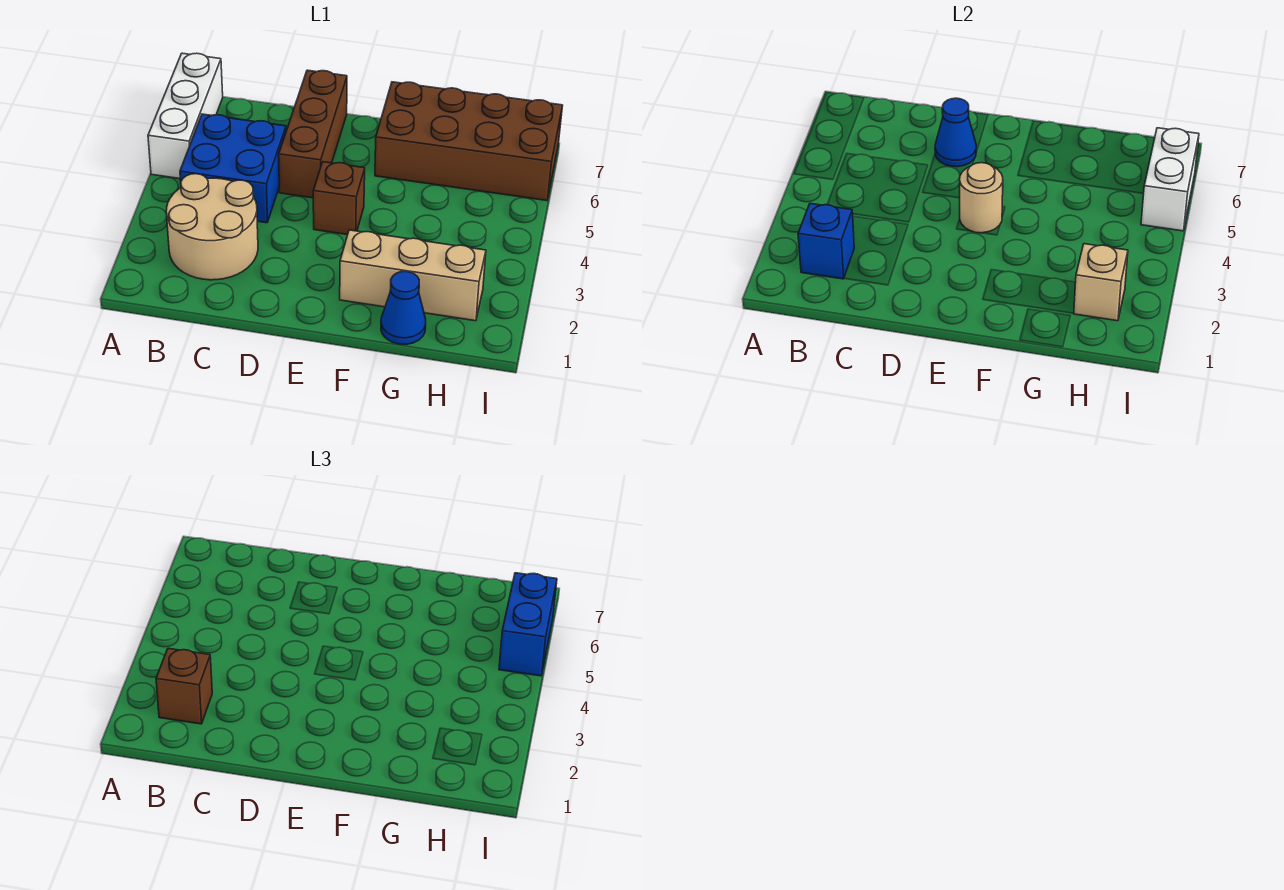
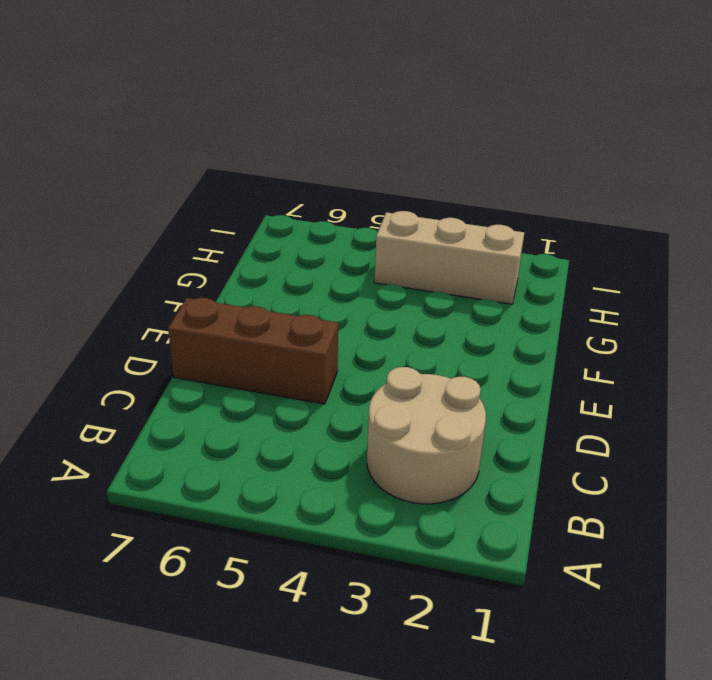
tan brick H2:H4 level 1 -> tan brick F2:H2 level 1
none -> white brick A5:A7 level 1
none -> blue brick B4:C5 level 1
none -> brown brick E4 level 1

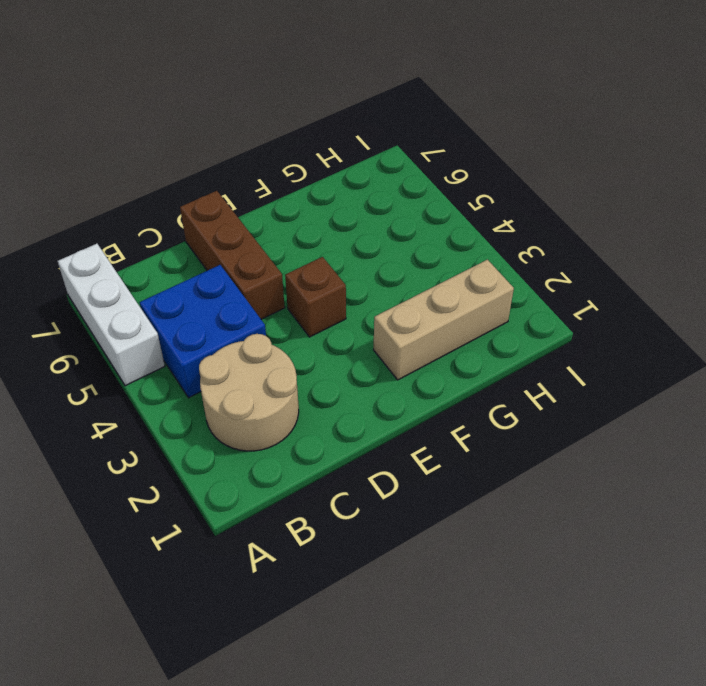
none -> brown brick F6:I7 level 1
none -> blue cone G1 level 1
none -> blue brick B2 level 2

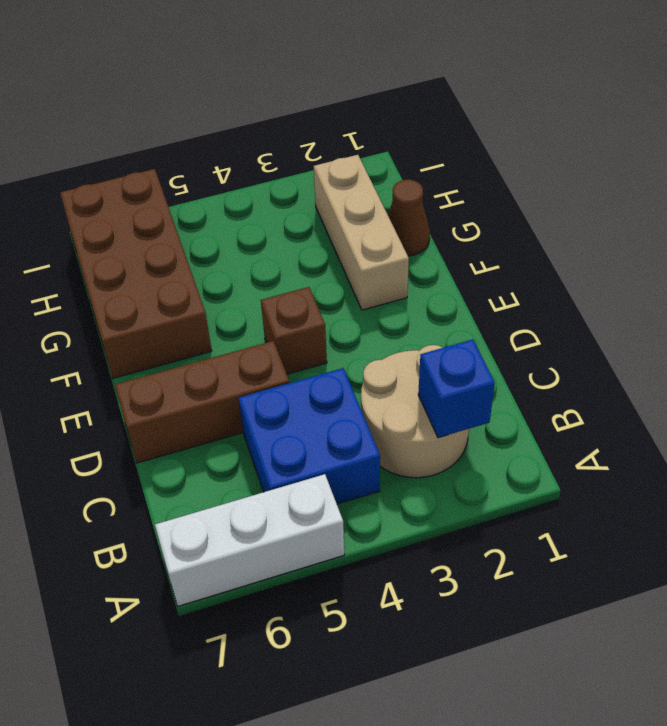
brown cone G1 level 1 -> blue cone G1 level 1
none -> blue cone D6 level 2
none -> tan round brick E4 level 2
none -> tan brick H2 level 2

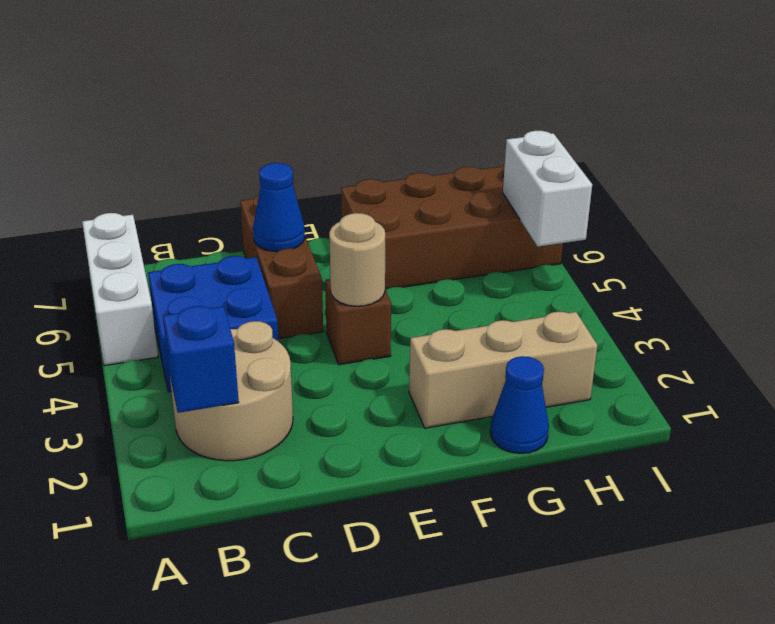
none -> tan brick H2 level 2
none -> brown brick B2 level 3
none -> blue brick I5:I6 level 3

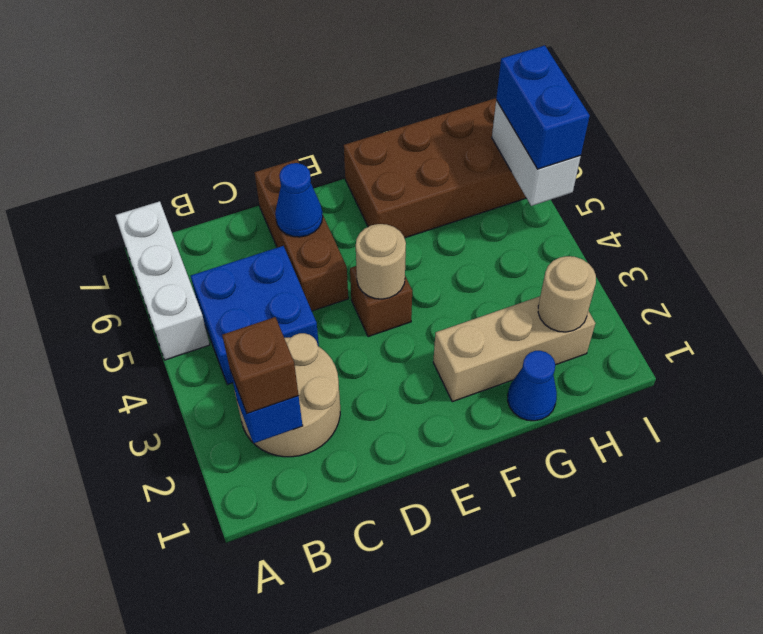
tan round brick H2 level 2 -> tan brick H2 level 2

